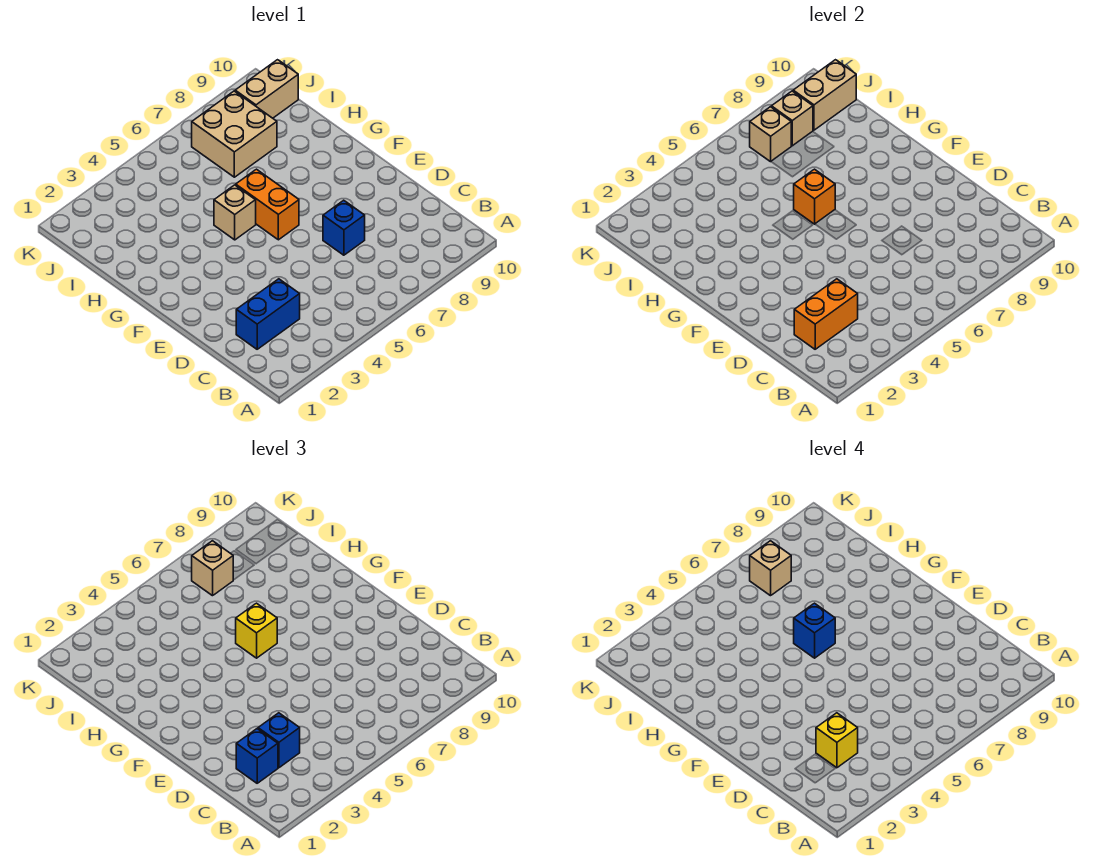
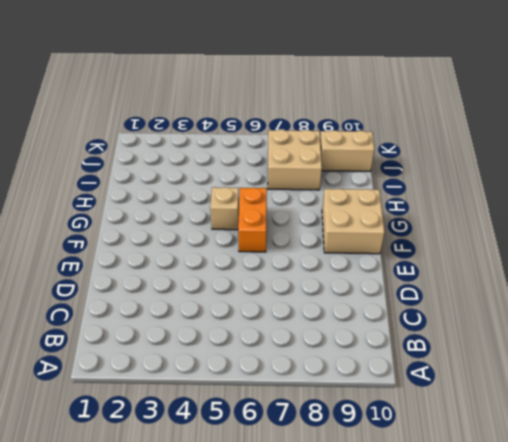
tan brick F9:G10 level 1 -> none
none -> blue brick C2:C3 level 1
none -> blue brick D7 level 1
none -> orange brick C2:C3 level 2

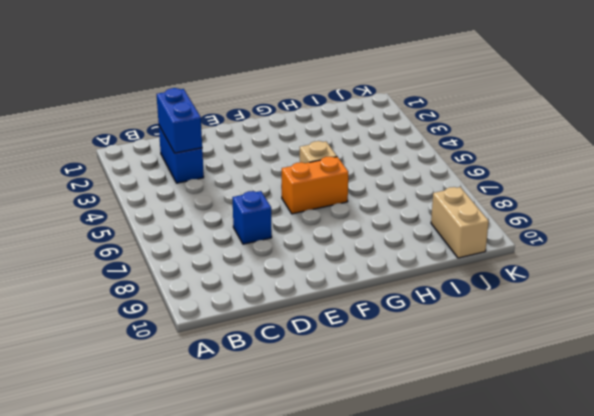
blue brick C2:C3 level 2 -> orange brick C2:C3 level 2
none -> tan brick I7:J8 level 1
none -> orange brick G6 level 2
none -> tan brick J7 level 2

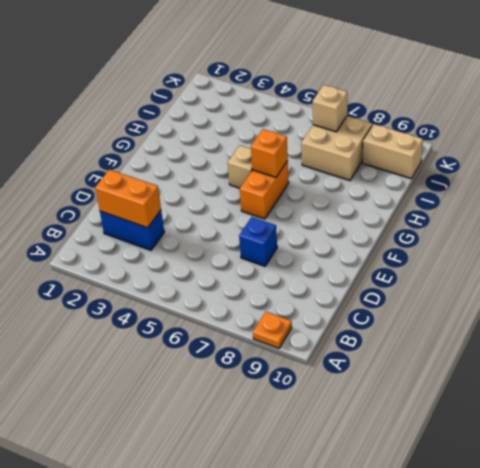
orange plate A9 level 1 -> none
none -> tan brick J8 level 2
none -> tan brick J9:J10 level 2
none -> blue brick C2 level 3

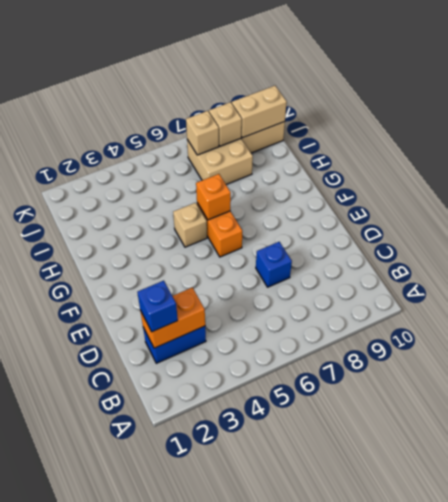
none -> blue brick C3 level 3
none -> yellow brick G6 level 3
none -> tan brick J7 level 3

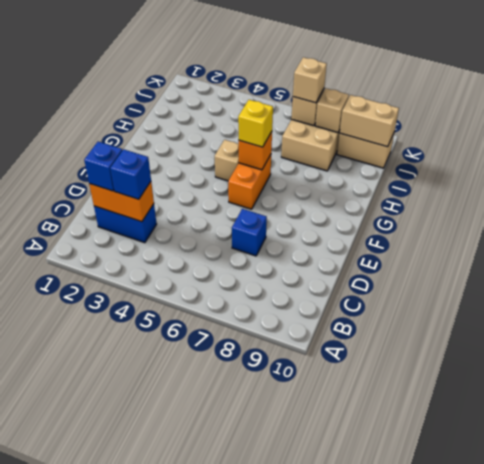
none -> yellow brick C3 level 4
none -> blue brick G6 level 4
none -> tan brick J7 level 4

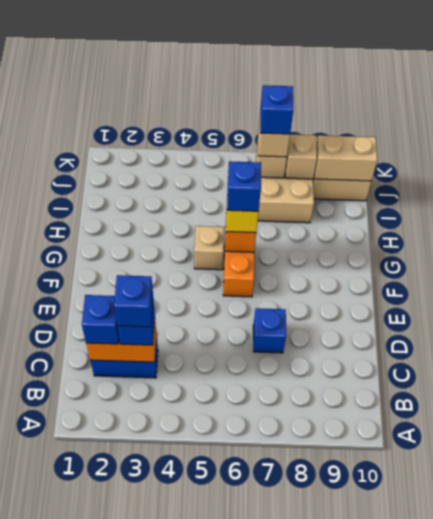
blue brick C3 level 4 -> yellow brick C3 level 4
blue brick J7 level 4 -> tan brick J7 level 4

